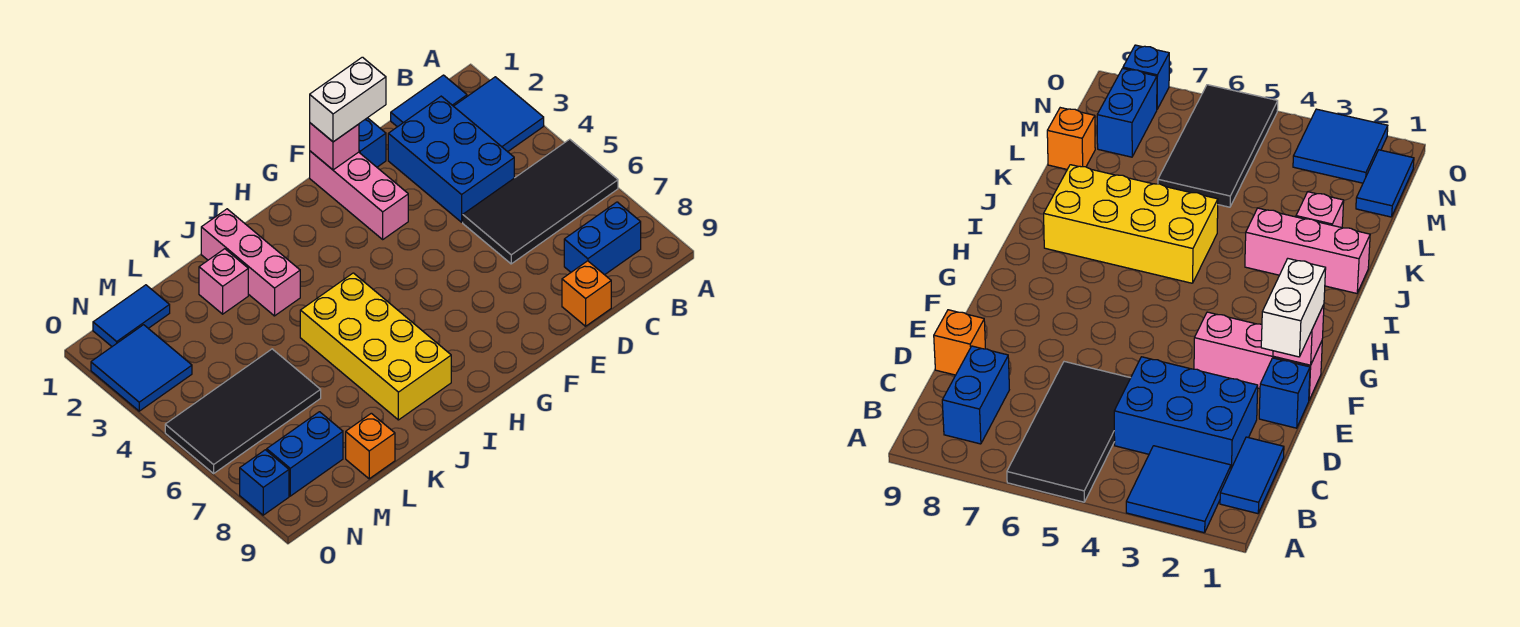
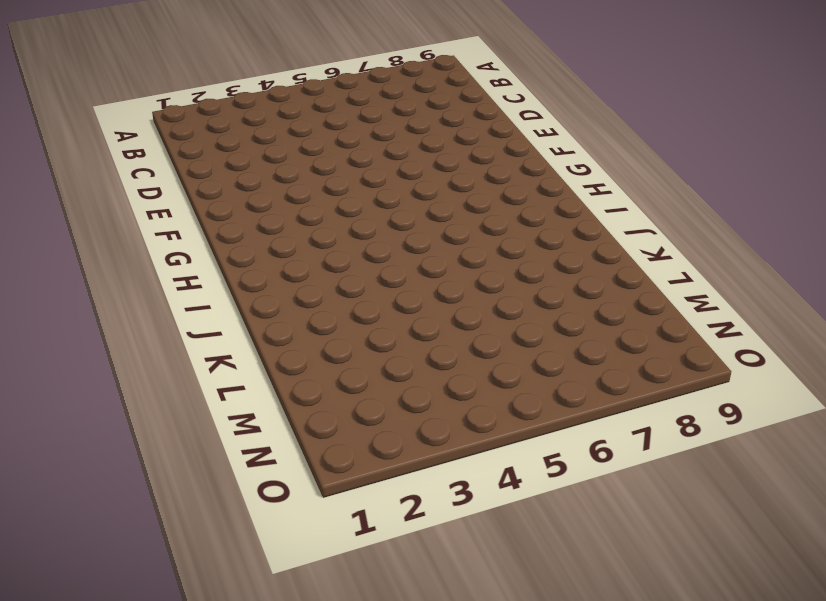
none -> blue tile A2:B3 level 1
none -> black tile A5:D6 level 1
none -> blue tile B1:C1 level 1

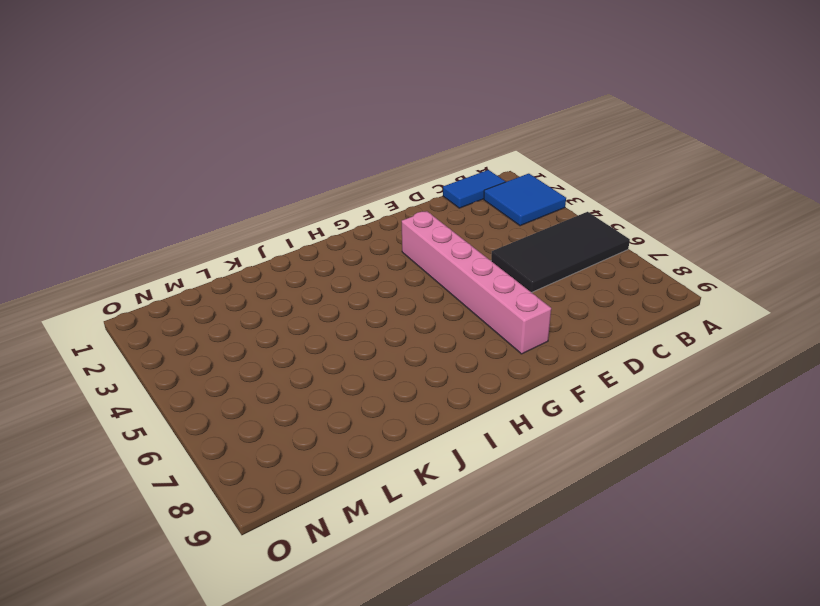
pink brick F3:F8 level 1 -> pink brick F1:F3 level 1
none -> blue brick B8:C8 level 1
none -> blue brick C2:D4 level 1
none -> orange brick D9 level 1

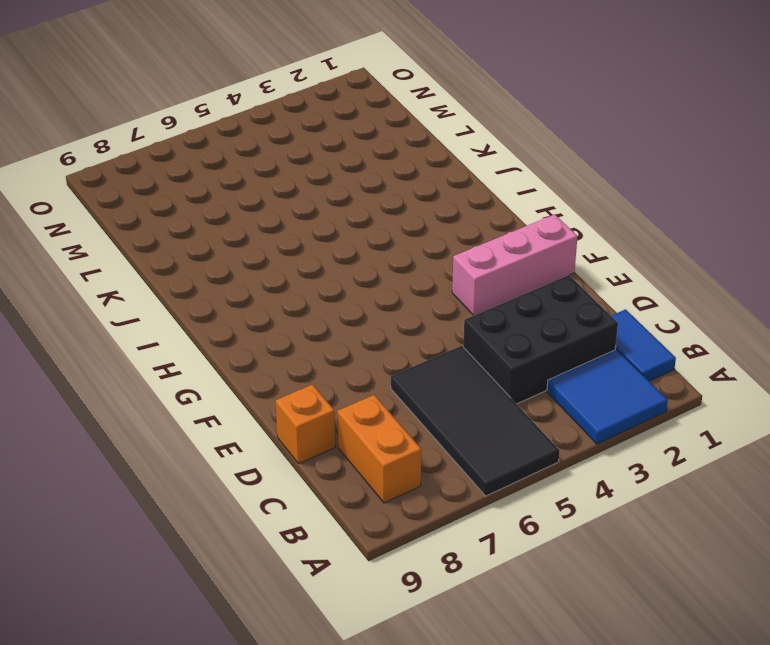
orange brick B8:C8 level 1 -> blue brick B8:C8 level 1
black brick C2:D4 level 1 -> blue brick C2:D4 level 1
none -> blue brick E1 level 1
none -> yellow brick I5:J8 level 1
none -> pink brick J1:J3 level 1

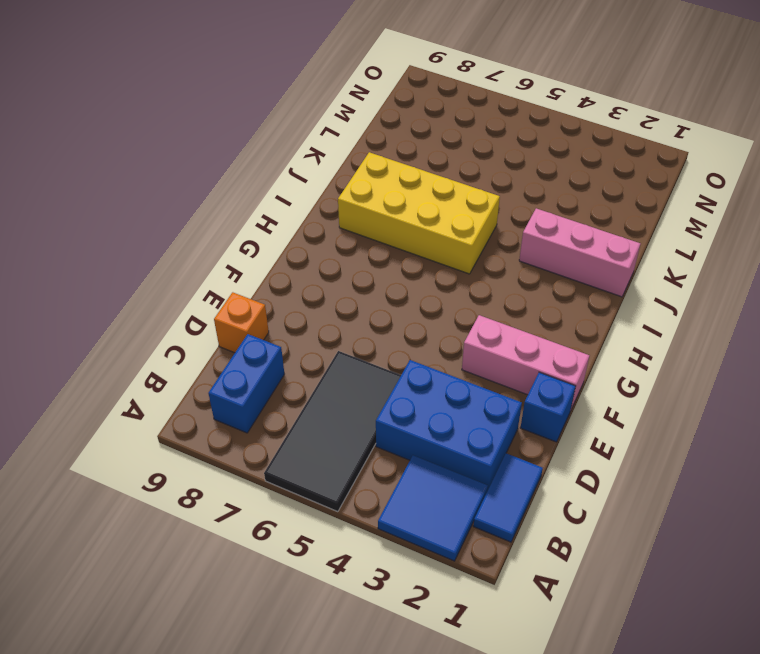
none -> pink brick K2 level 1
none -> black tile L5:O6 level 1
none -> orange brick L9 level 1

